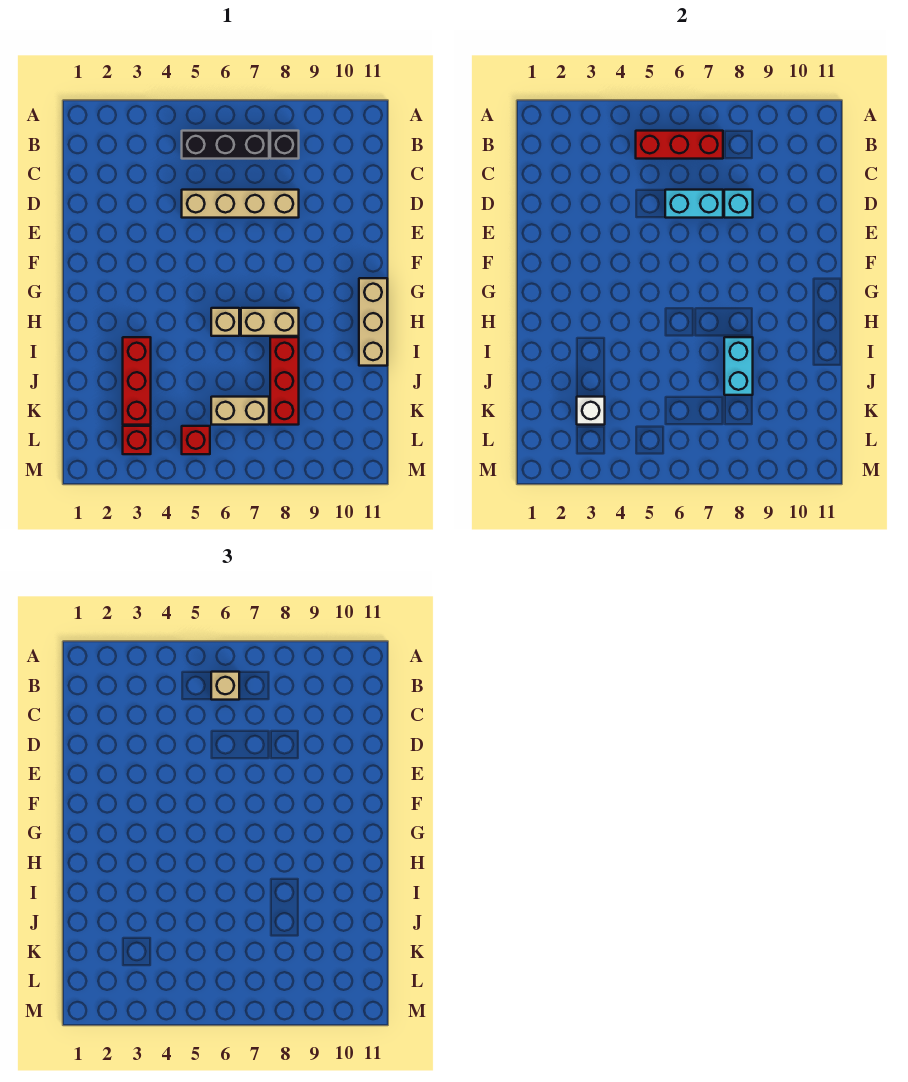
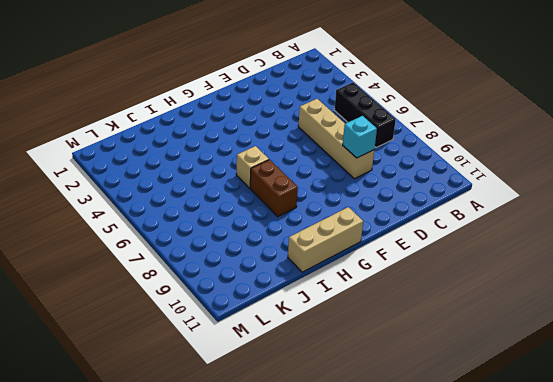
brown brick H7:H8 level 1 -> tan brick H7:H8 level 1
none -> black brick B8 level 1
none -> red brick I3:K3 level 1
none -> red brick I8:K8 level 1

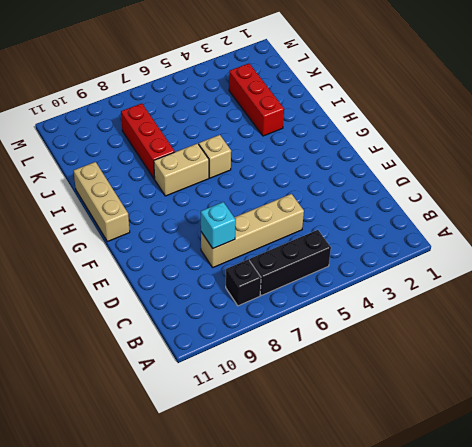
none -> tan brick K6:K7 level 1
none -> red brick L3 level 1
none -> red brick L5 level 1

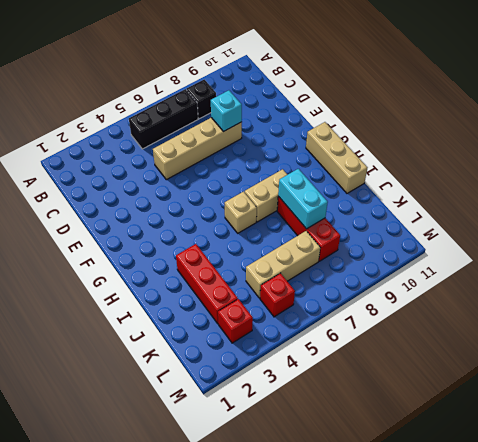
tan brick K5:K7 level 1 -> tan brick K6:K7 level 1
none -> red brick B5:B7 level 2
none -> cyan brick D6:D7 level 2
none -> white brick K3 level 2

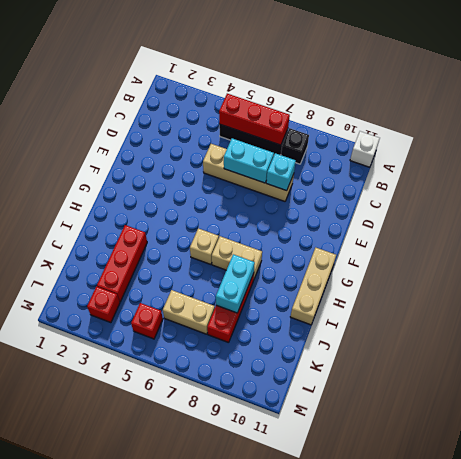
white brick A11 level 1 -> white brick K3 level 2
none -> tan brick B6 level 3

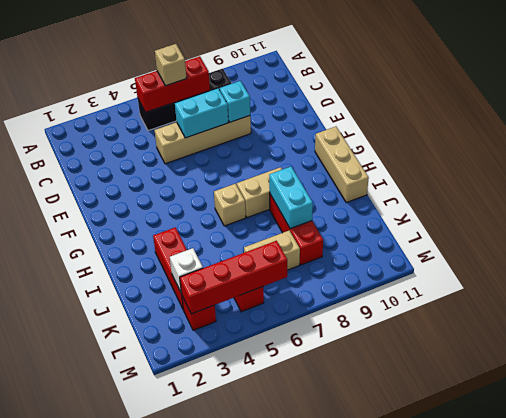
red brick L3:L6 level 2 -> none

